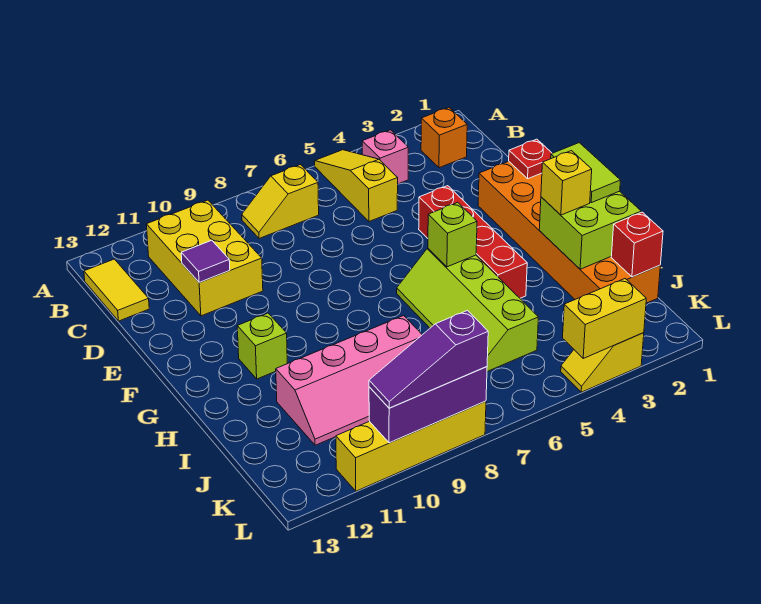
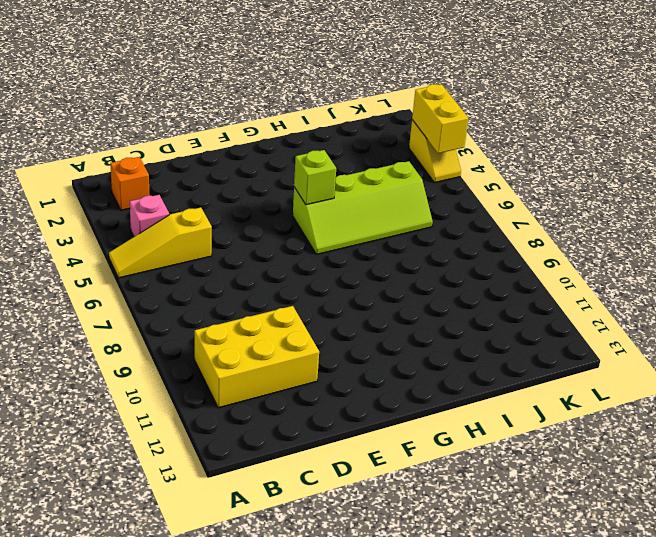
none -> yellow slope B7:B8 level 1 top 7
none -> yellow tile B13:C13 level 1
none -> orange brick E1:J2 level 1

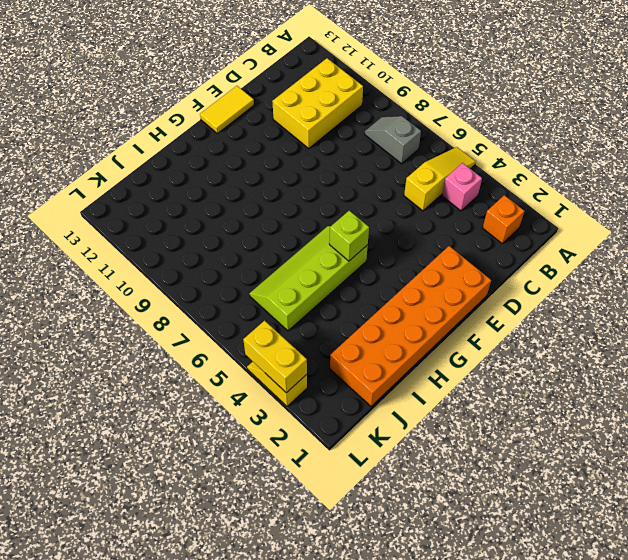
grey slope B7:B8 level 1 top 7 -> yellow slope B7:B8 level 1 top 7
yellow tile E13:F13 level 1 -> yellow tile B13:C13 level 1
none -> red brick E4:H4 level 1
none -> lime brick G11 level 1
none -> pink slope I8:J11 level 1 top I

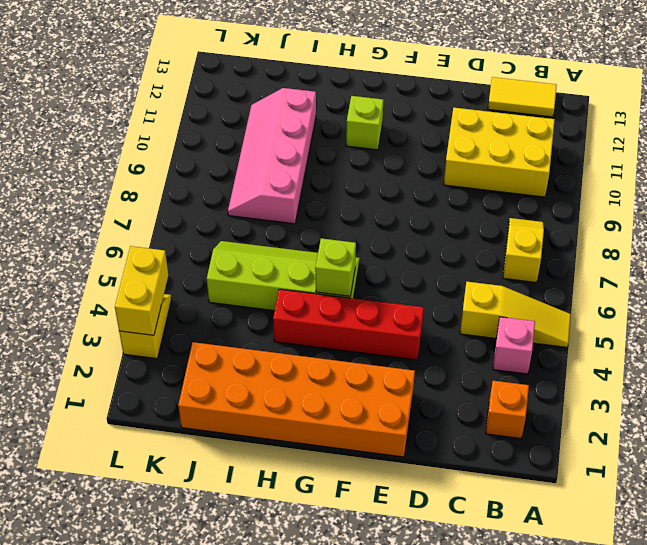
none -> yellow brick L8:L11 level 1
none -> purple tile D11 level 2
none -> red plate E1 level 2

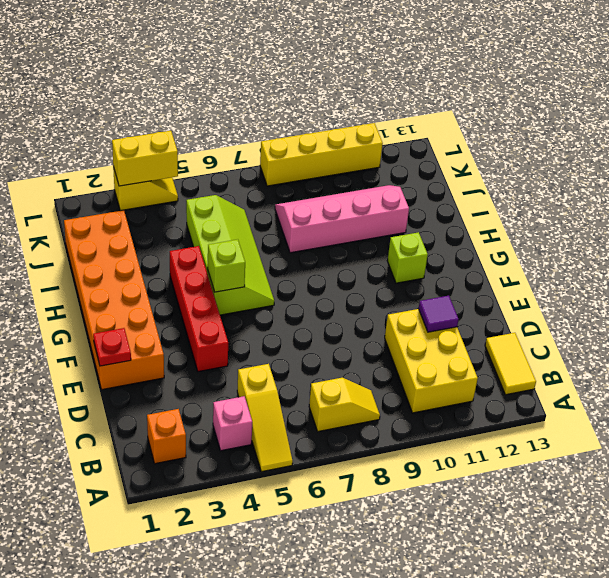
none -> lime brick H1:I2 level 2
none -> red brick J1 level 2
none -> purple brick L8:L10 level 2

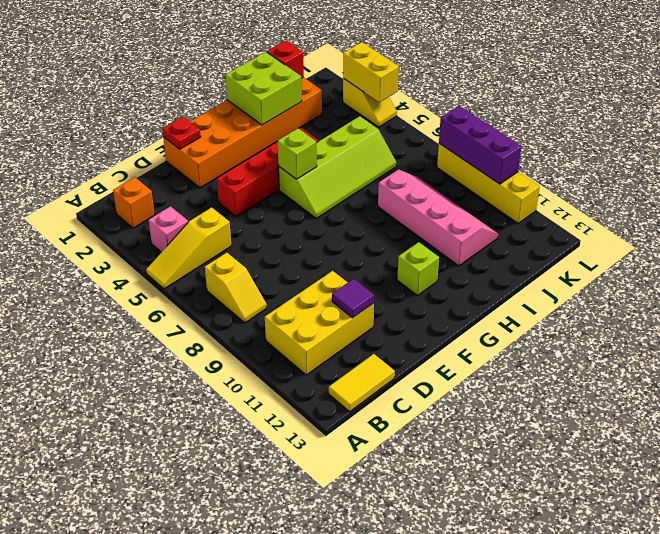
none -> lime tile G1:H1 level 3
none -> yellow brick H2 level 3
none -> purple slope L8:L10 level 3 top 8

